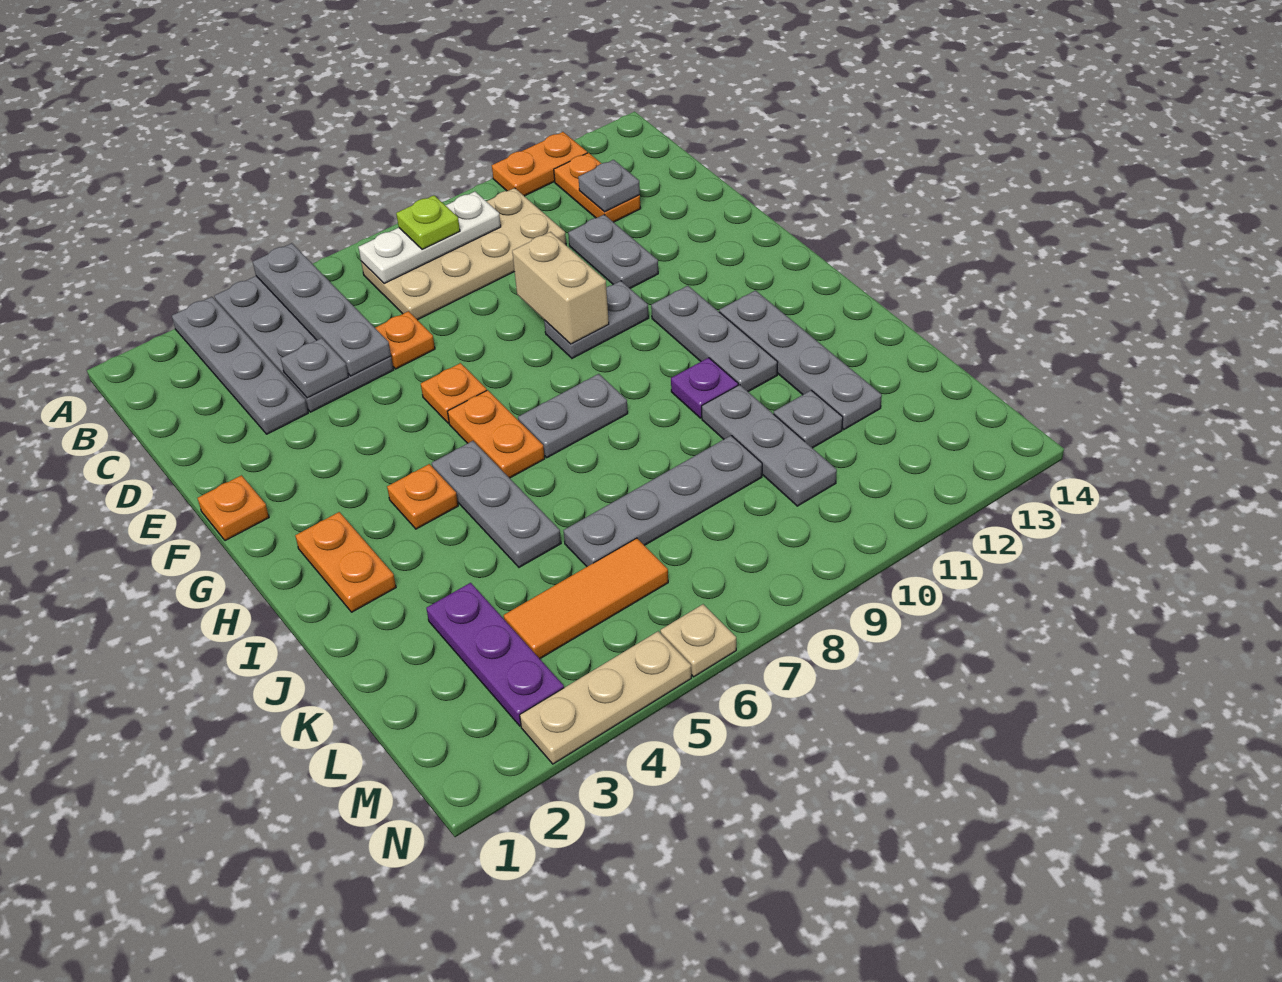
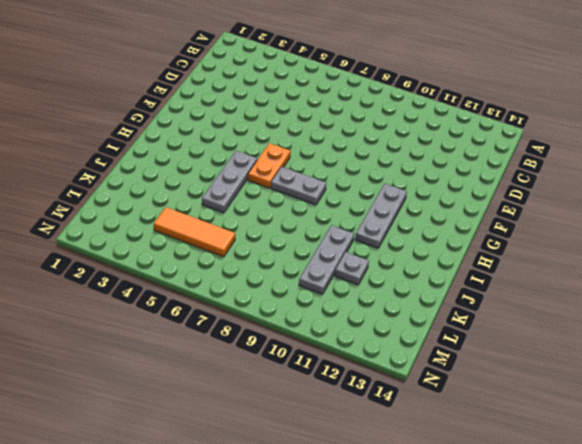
none -> grey plate A3:D3 level 1
none -> grey plate A4:D5 level 1
none -> orange plate A11:A12 level 1
none -> tan plate B7:C10 level 1

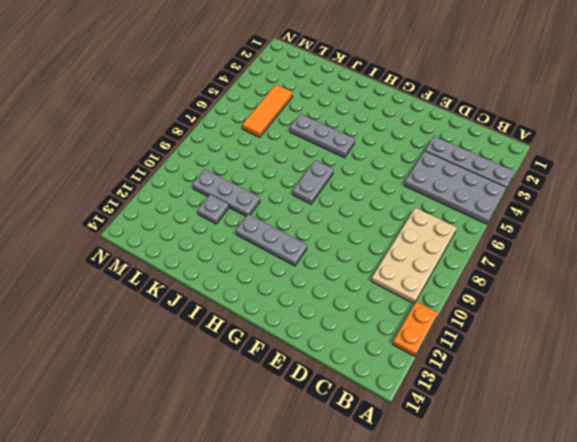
none -> orange plate B12:C12 level 1
none -> orange plate D6 level 1
none -> grey plate D11:E11 level 1
none -> orange plate F1 level 1

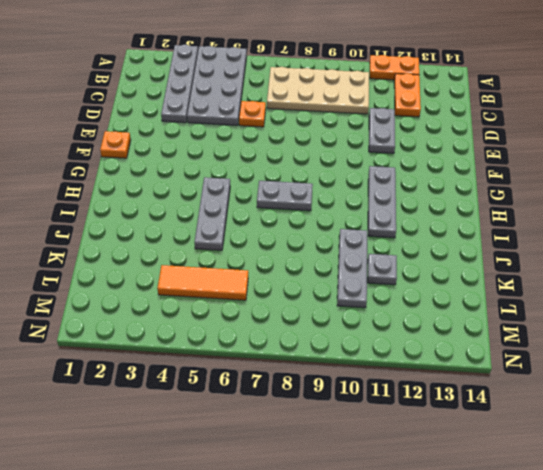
none -> orange plate F6 level 1
none -> grey plate F9:F10 level 1
none -> orange plate G6:H6 level 1
none -> orange plate H2:I2 level 1

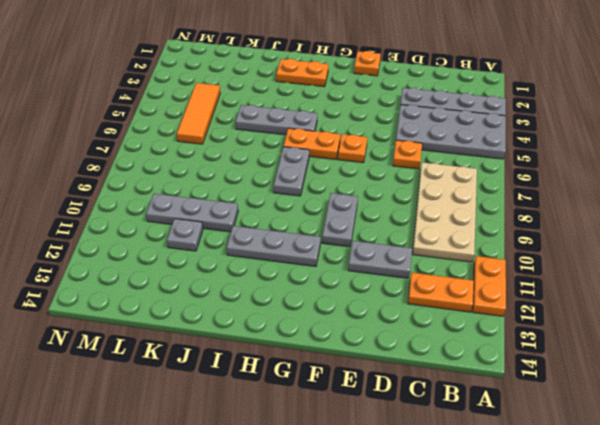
none -> orange plate H4 level 1
none -> grey plate H12:K12 level 1
none -> purple plate I10 level 1
none -> purple plate K3:M3 level 1

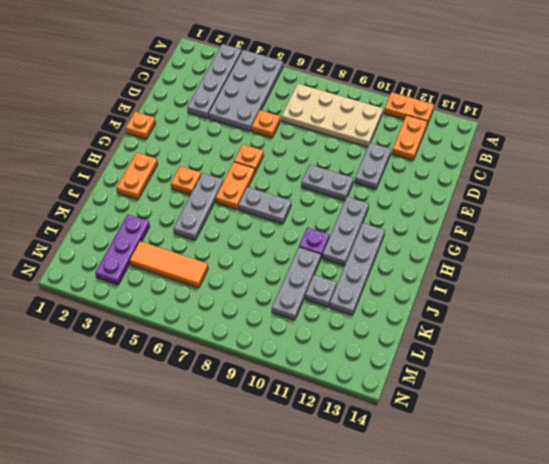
none -> grey plate K6:K9 level 1
none -> tan plate N3:N5 level 1
none -> tan plate N6 level 1
none -> grey plate A5:D5 level 2

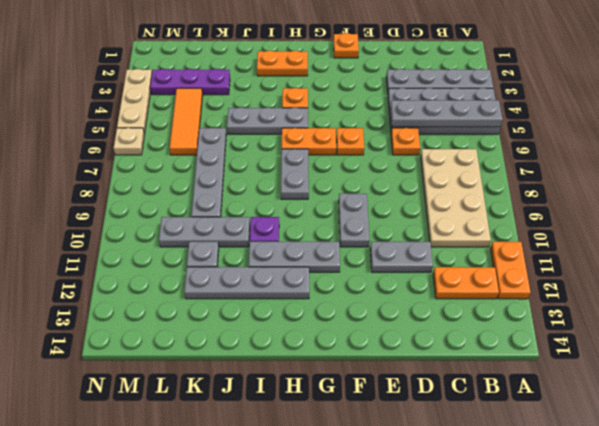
none -> white plate B7:B9 level 2
none -> grey plate C12 level 2
none -> grey plate D4 level 2
none -> tan brick E9:F9 level 2

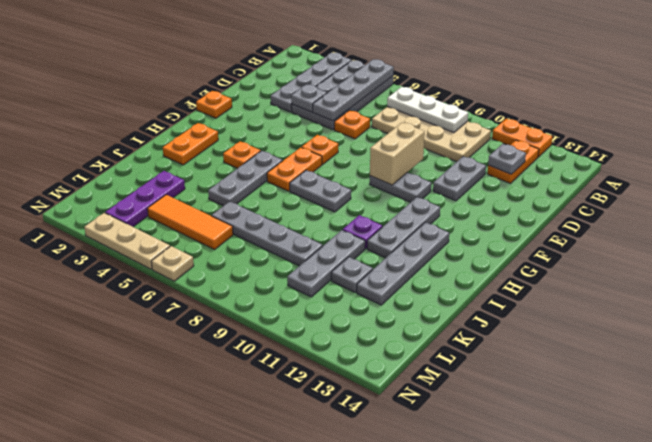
none -> lime plate B8 level 3

